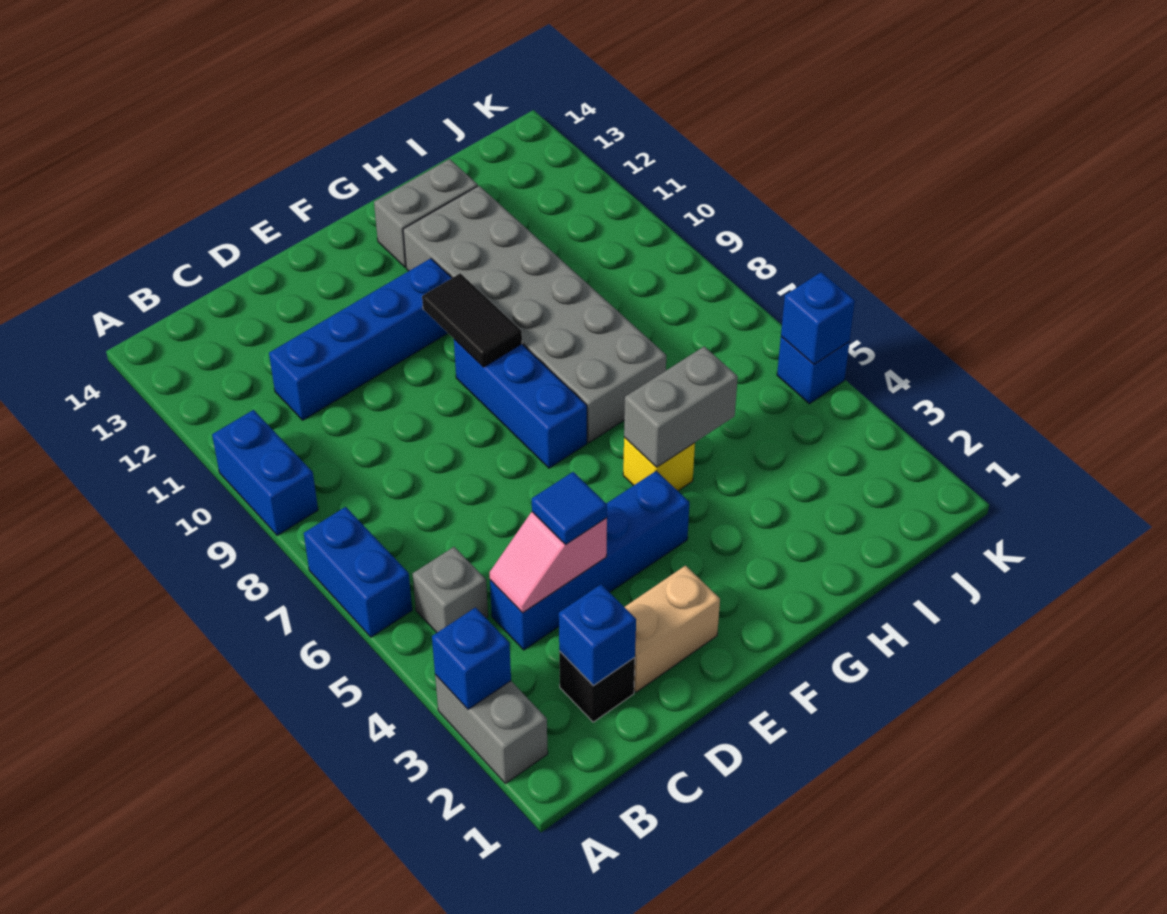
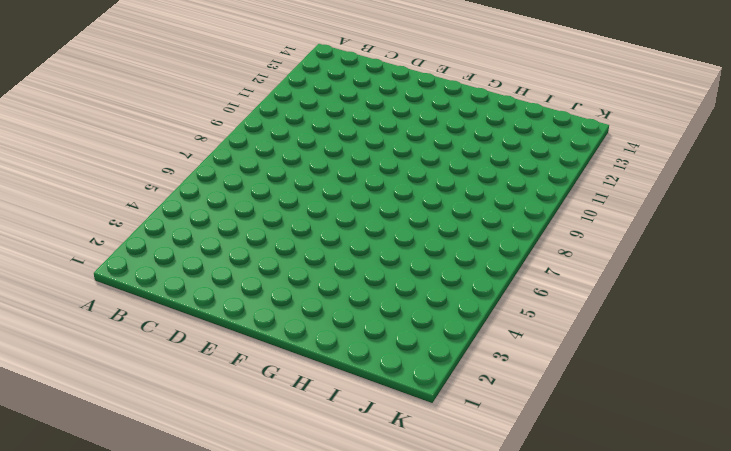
none -> grey brick A2:A3 level 1
none -> blue brick A6:A7 level 1
none -> blue brick A9:A10 level 1

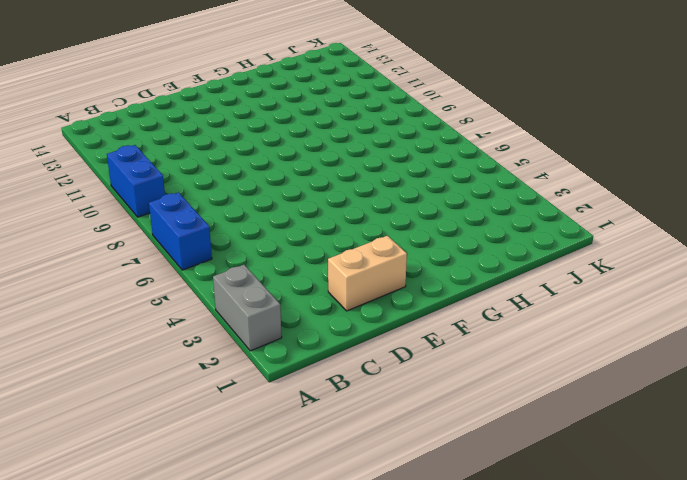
none -> grey brick B5 level 1
none -> black brick C2 level 1
none -> blue brick C4:F4 level 1

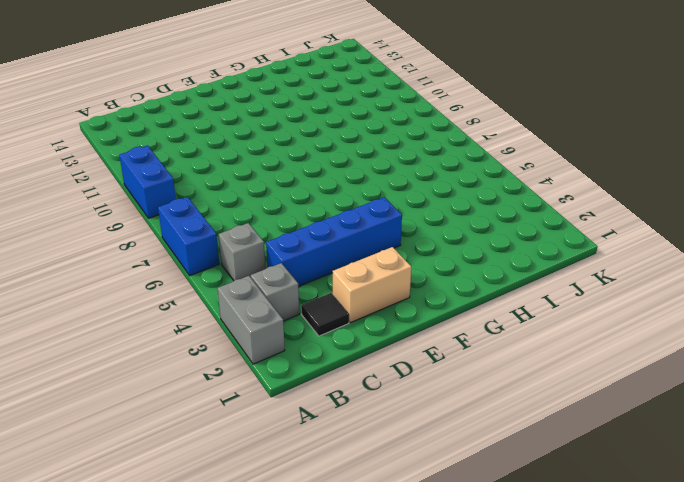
grey brick B3 level 1 -> none
black tile C2 level 1 -> black brick C2 level 1
none -> blue brick C11:F11 level 1
none -> blue brick F7:F9 level 1
none -> yellow brick G5 level 1

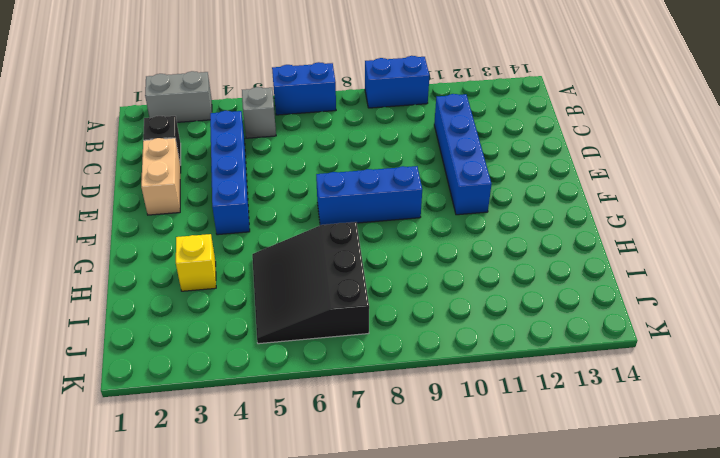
yellow brick H3 level 1 -> yellow brick G5 level 1
black slope H5:J7 level 1 top 7 -> grey brick G7:H12 level 1
none -> grey brick G13:H13 level 1
none -> blue brick K5 level 1
none -> blue brick A3 level 2

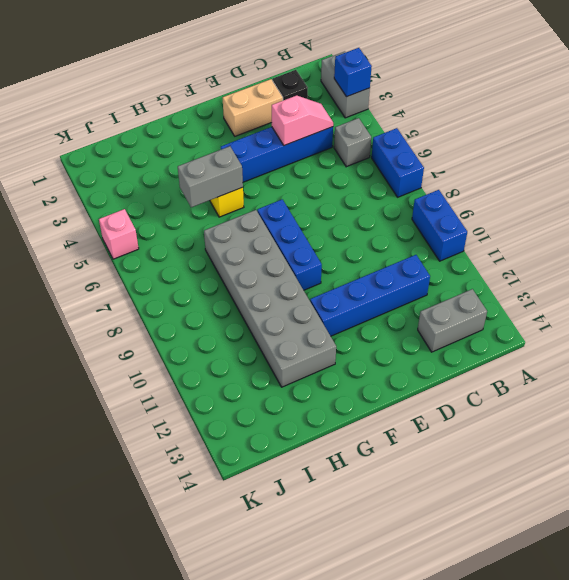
grey brick B13:C13 level 1 -> grey brick G13:H13 level 1
pink brick K5 level 1 -> blue brick K5 level 1
none -> blue brick C2 level 2
none -> black tile F9:F10 level 2
none -> blue brick K5 level 2

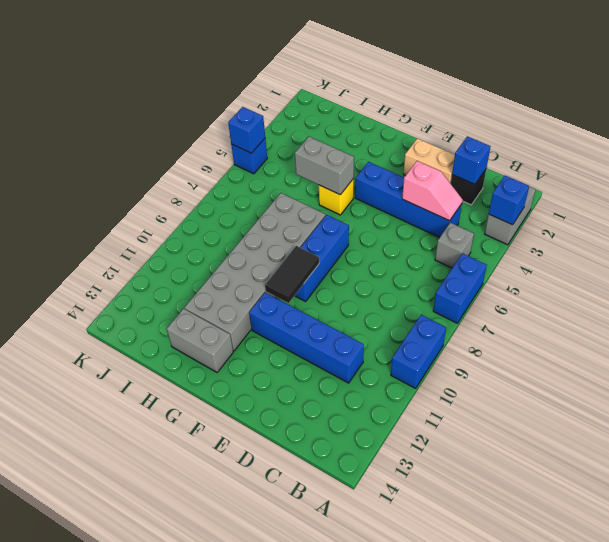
none -> blue tile D4 level 3

